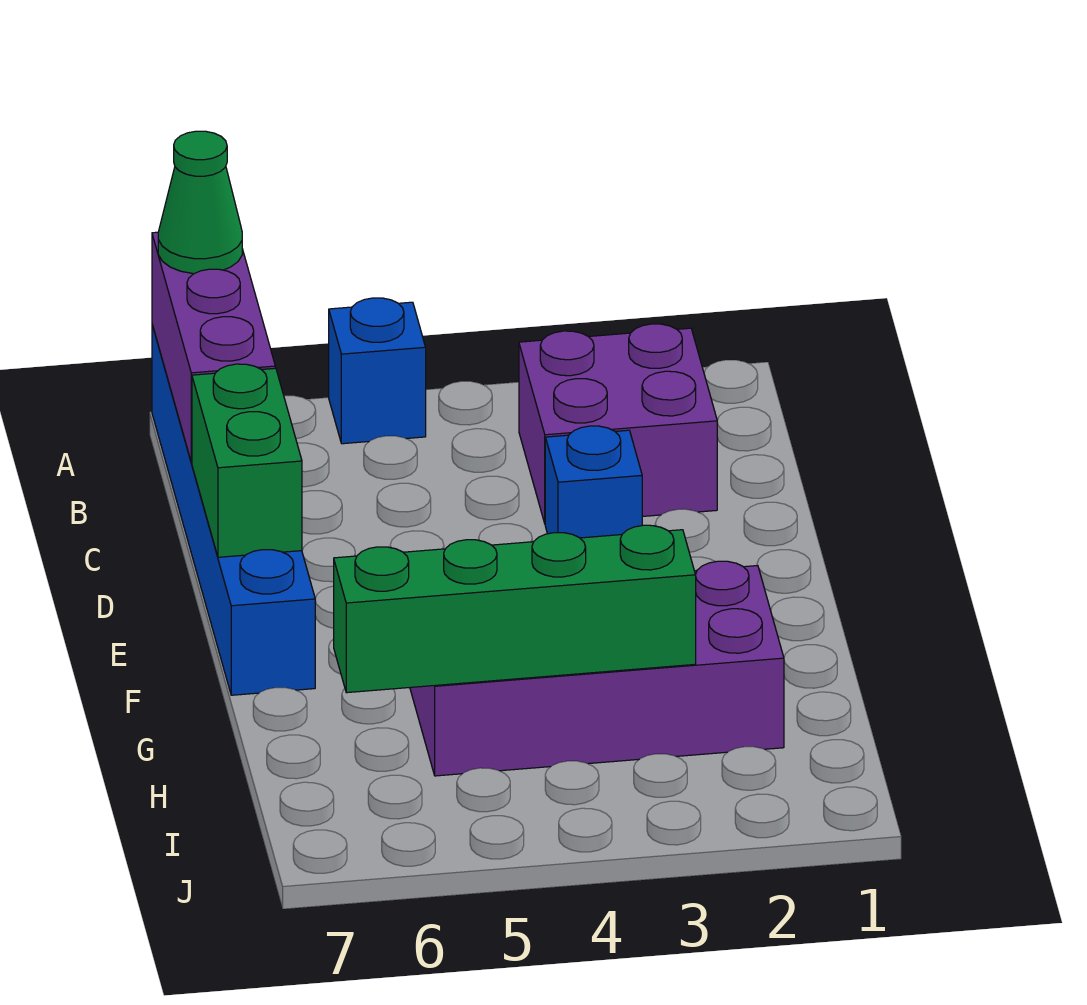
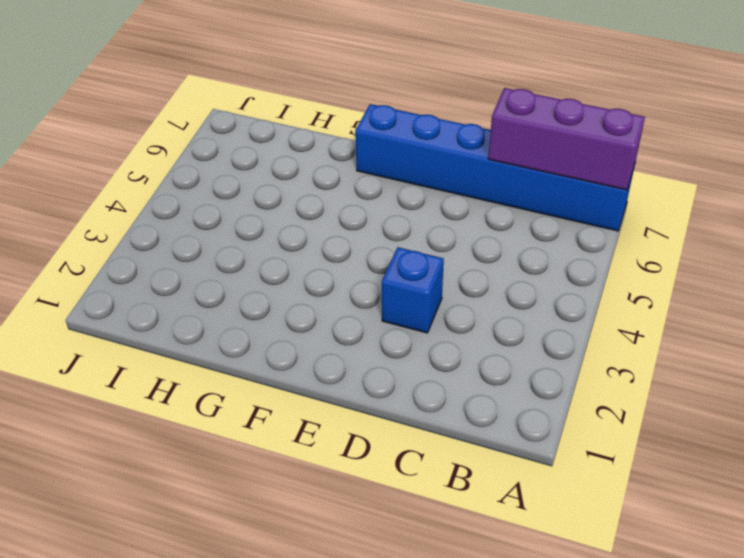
none -> blue brick A5 level 1
none -> purple brick B2:C3 level 1

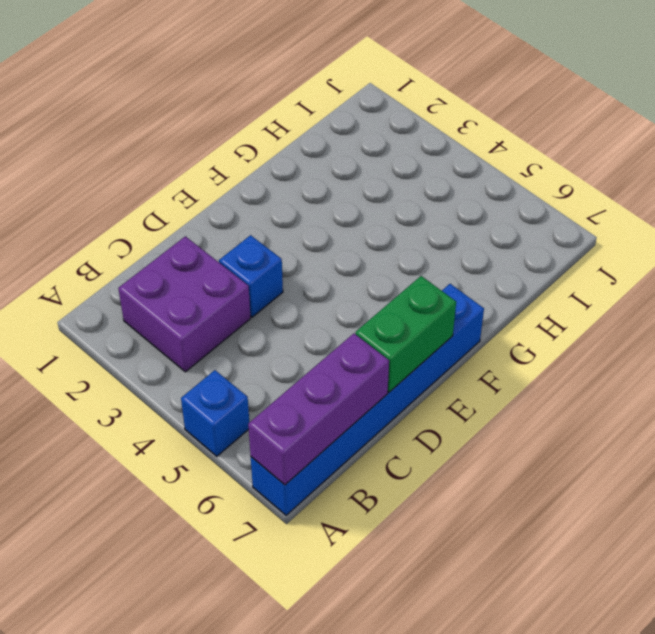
none -> purple brick G2:H5 level 1
none -> green brick H3:H6 level 2

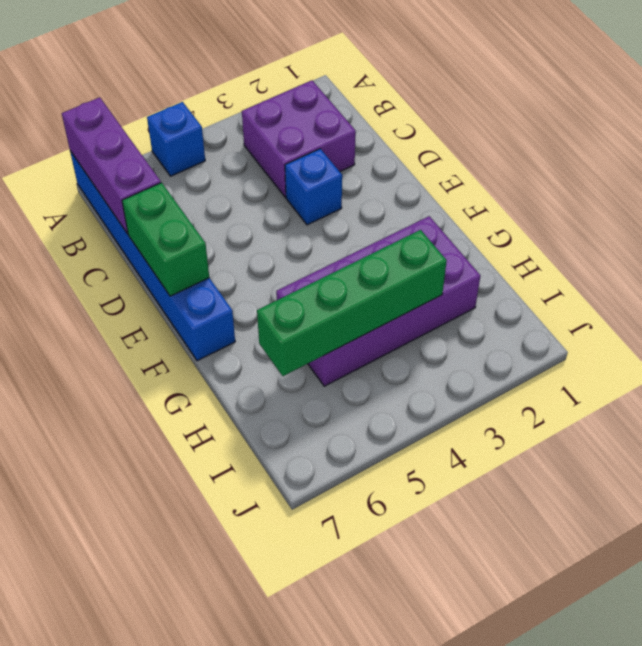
none -> green cone A7 level 3

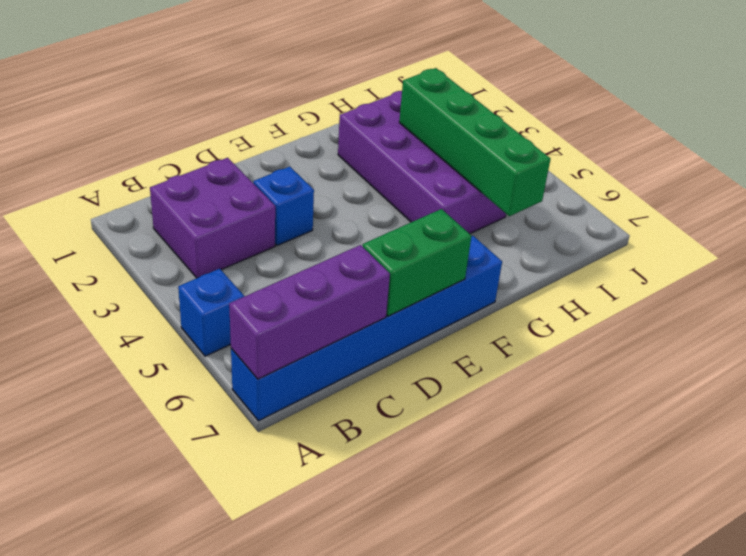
none -> green cone A7 level 3

